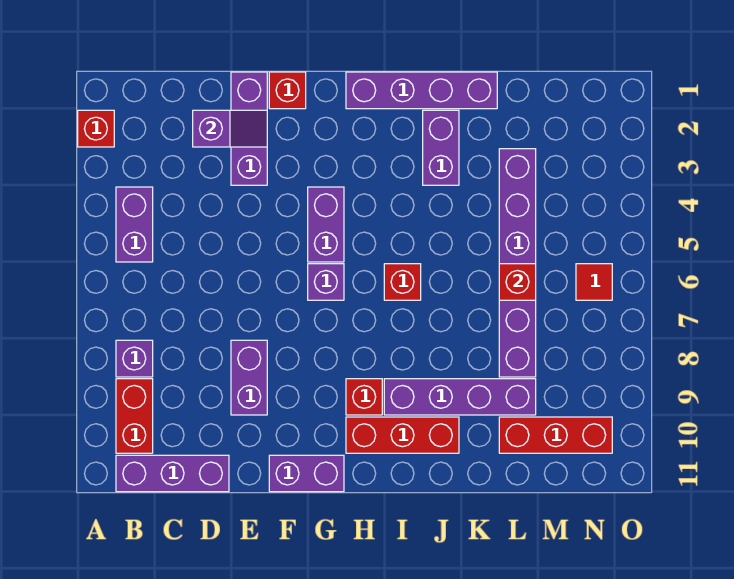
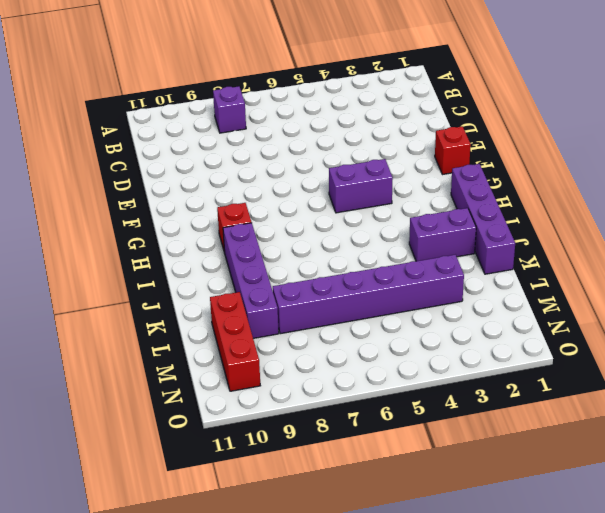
none -> red brick A2 level 1
none -> purple brick B4:B5 level 1
none -> red brick B9:B10 level 1

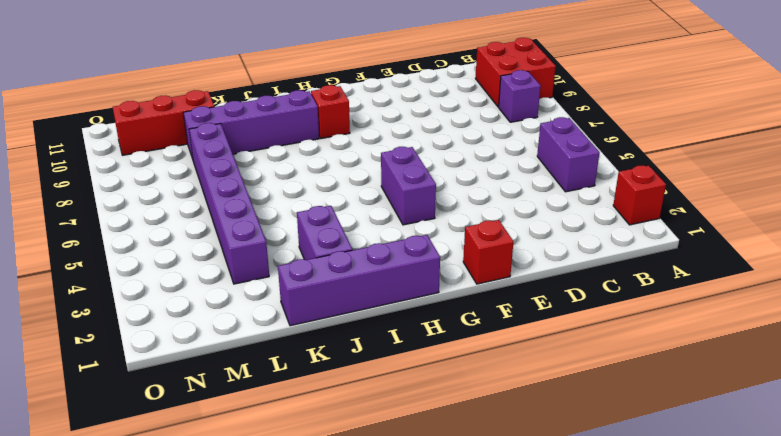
red brick A9:B10 level 1 -> red brick B9:B10 level 1
none -> purple brick B11:D11 level 1
none -> purple brick E1:E3 level 1
none -> purple brick E8:E9 level 1

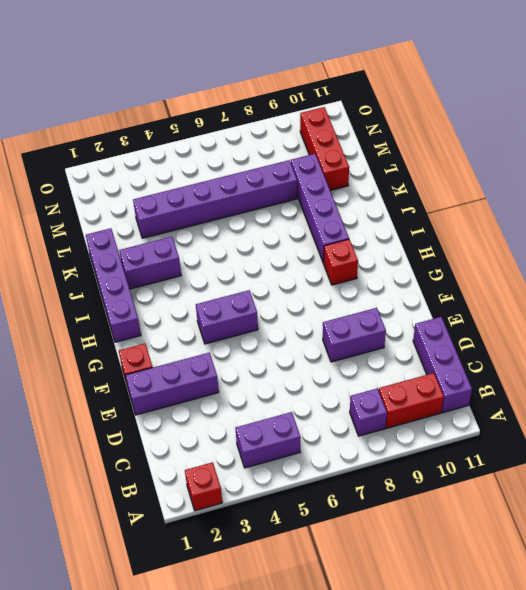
none -> purple brick F11:G11 level 1
none -> purple brick G6 level 1
none -> red brick H10:J10 level 1

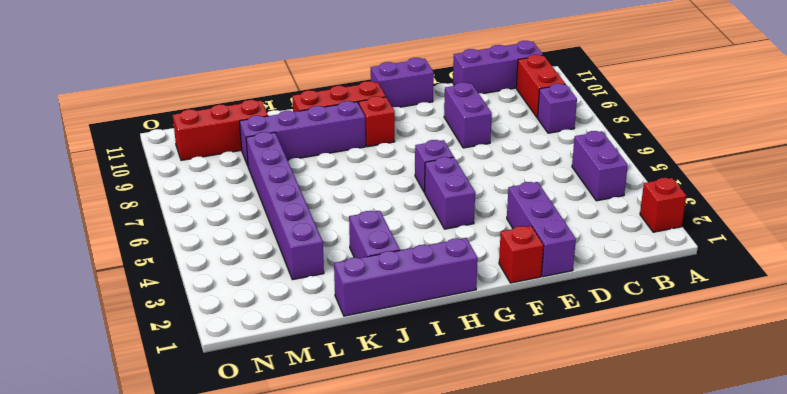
none -> red brick I6 level 1
none -> red tile N6 level 1
none -> purple slope D2:E2 level 2 top D

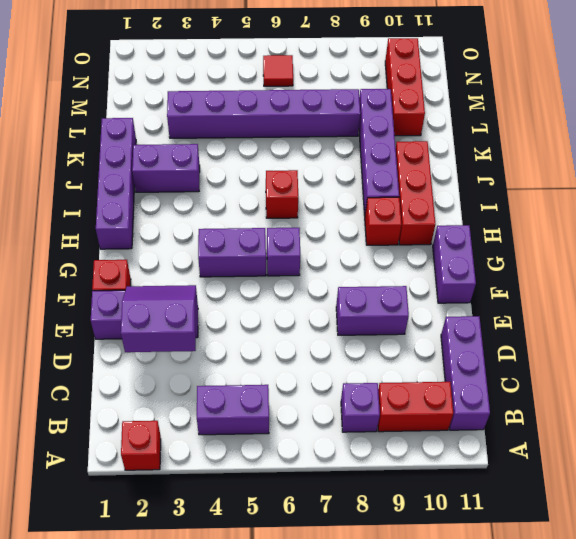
purple slope D2:E3 level 2 top D -> purple slope D2:E2 level 2 top D
none -> red brick L6 level 2

